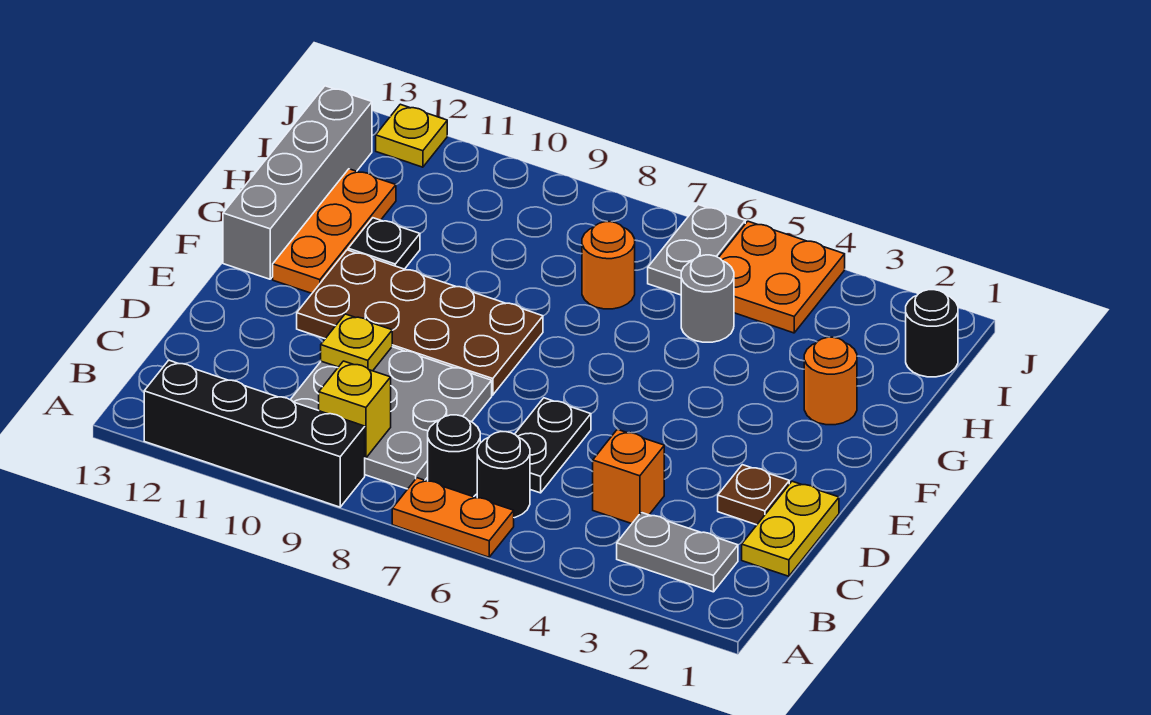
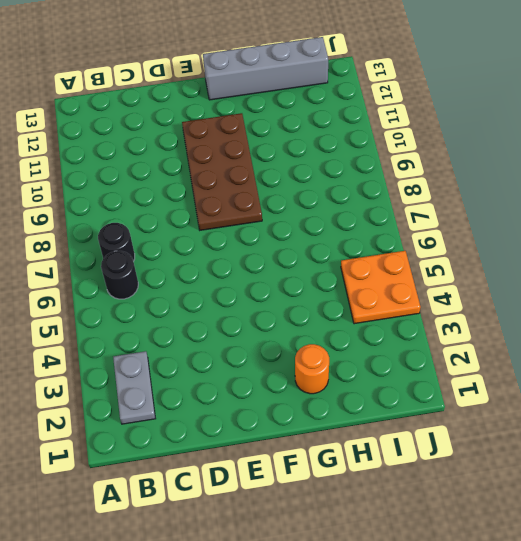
none -> orange plate A6:A7 level 1
none -> black brick A9:A12 level 1
none -> grey plate B8:D10 level 1

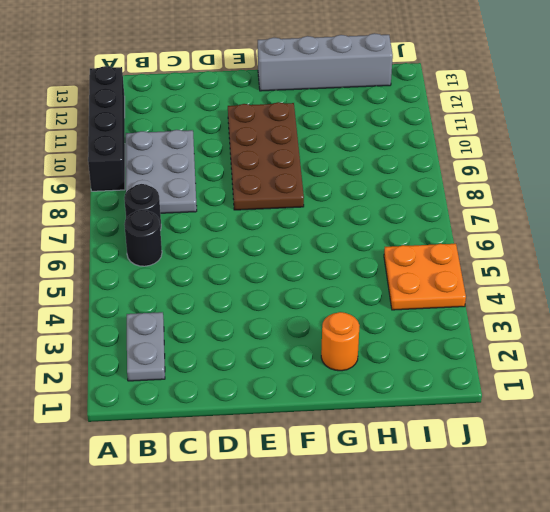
grey plate B8:C10 level 1 -> grey plate B8:D10 level 1
none -> orange plate A6:A7 level 1
none -> yellow plate C1:D1 level 1
none -> orange brick C4 level 1

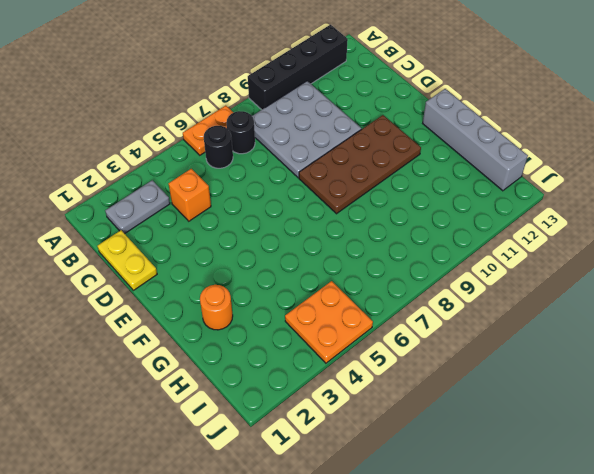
none -> black plate C6:D6 level 1
none -> brown plate D2 level 1
none -> orange plate F12:H12 level 1

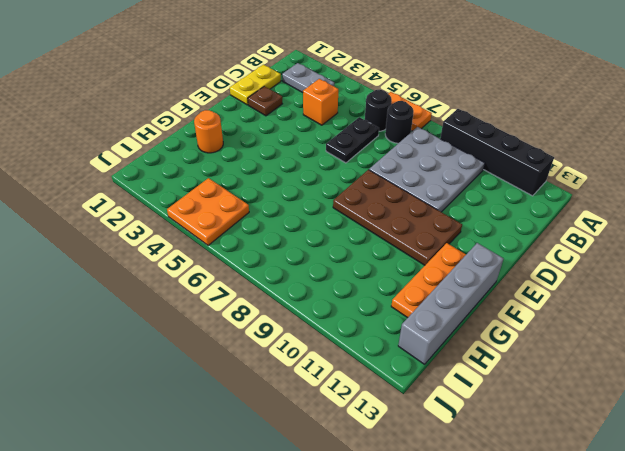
none -> black plate G11 level 1
none -> grey round brick H5 level 1
none -> orange round brick H7 level 1

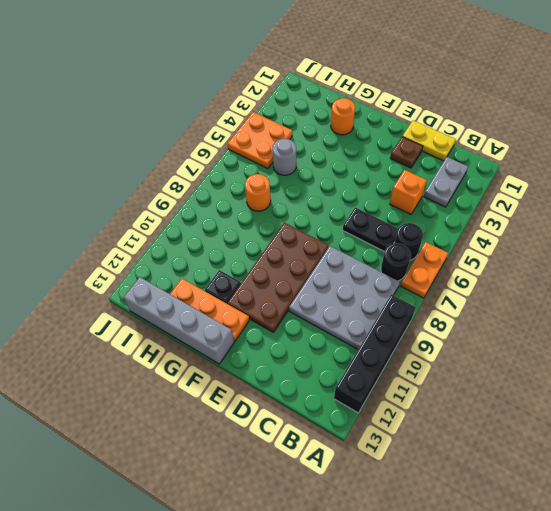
none -> black round brick I1 level 1
none -> grey plate I6:J6 level 1
none -> yellow plate J12 level 1

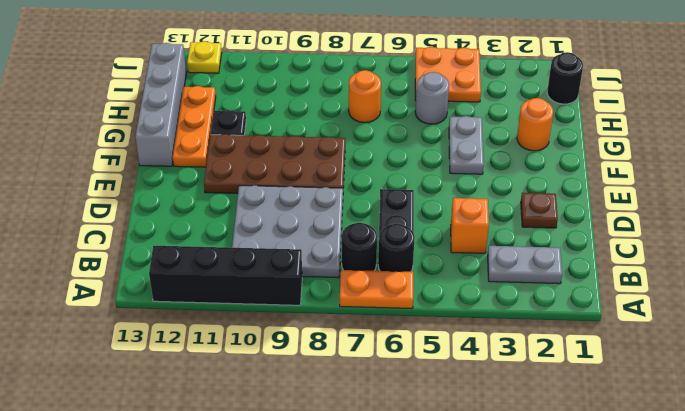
grey plate F4:G4 level 1 -> grey plate I6:J6 level 1
none -> yellow plate C1:D1 level 1
none -> yellow brick B9 level 2
none -> yellow plate D10 level 2

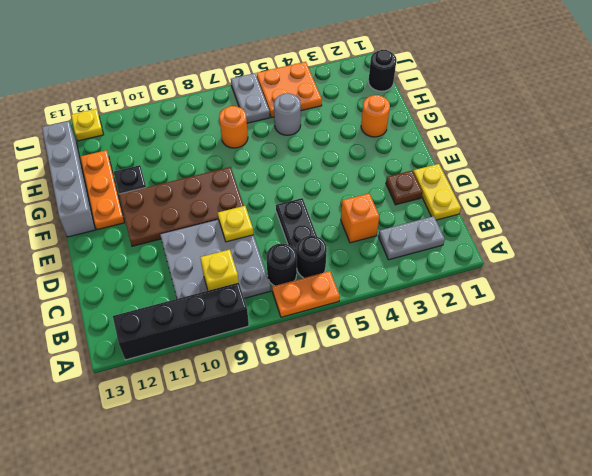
yellow plate D8 level 2 -> yellow plate D10 level 2

